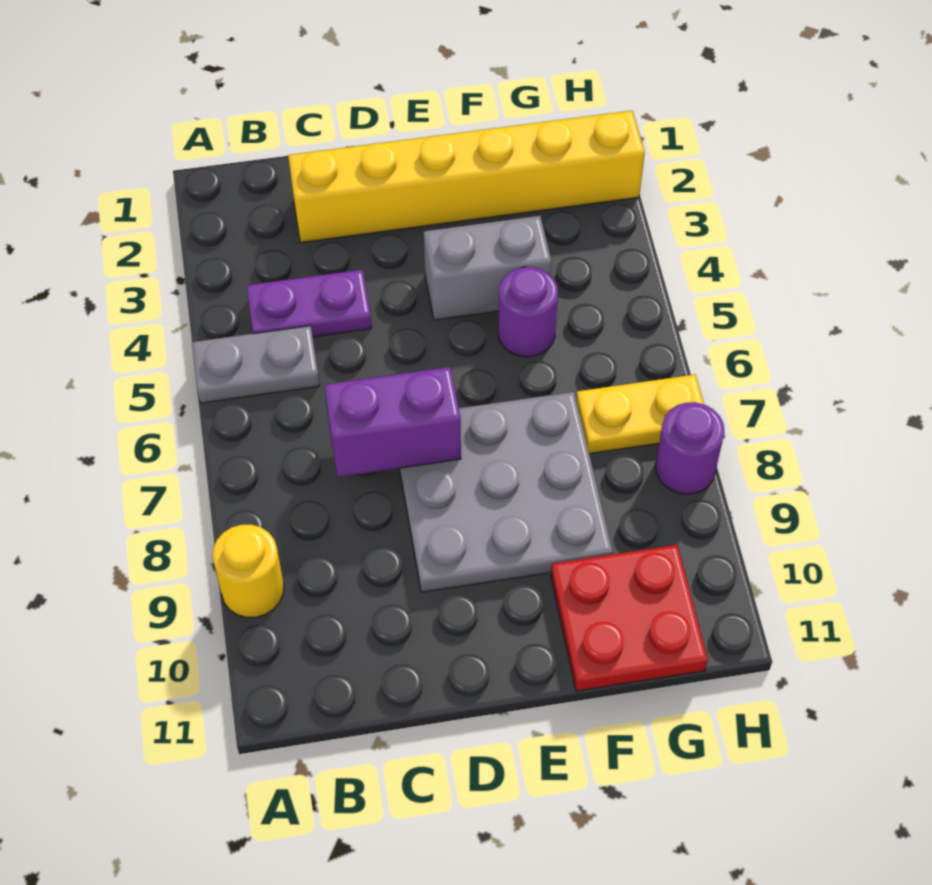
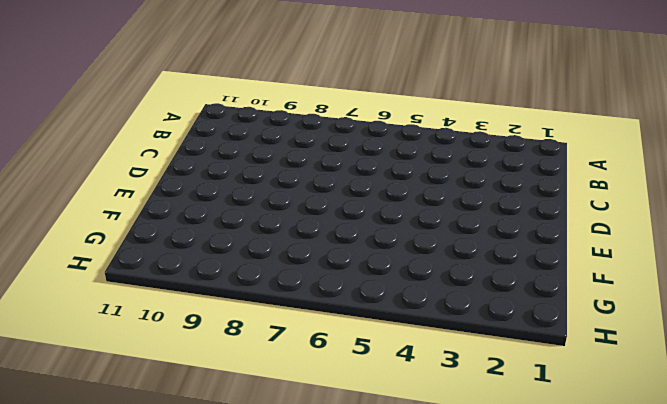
none -> grey plate A5:B5 level 1
none -> yellow round brick A9 level 1

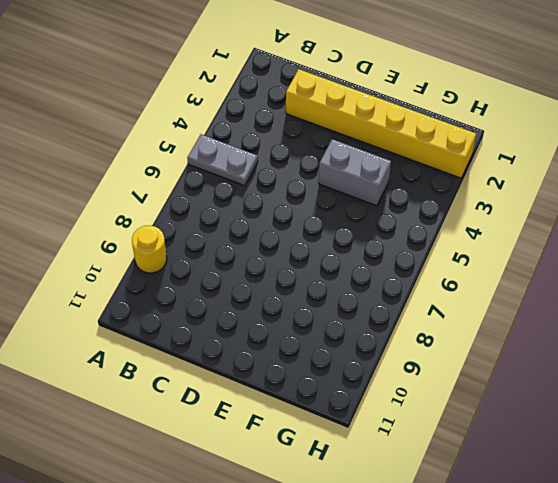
none -> purple plate B4:C4 level 1
none -> grey plate D7:F9 level 1

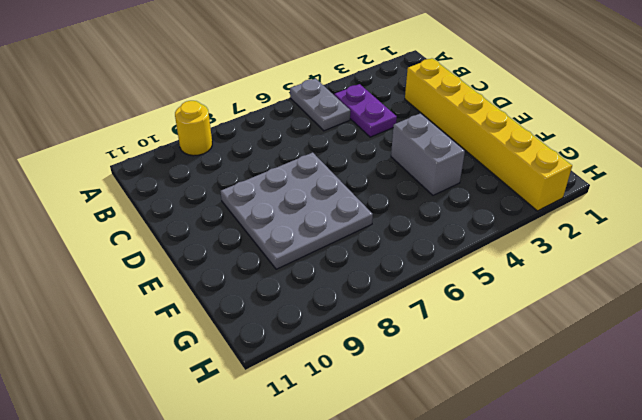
none -> purple round brick F5 level 1
none -> red plate F10:G11 level 1

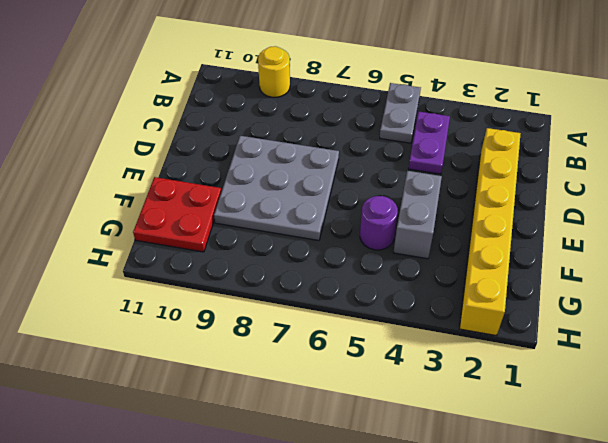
none -> yellow plate G7:H7 level 1
none -> purple round brick H8 level 1

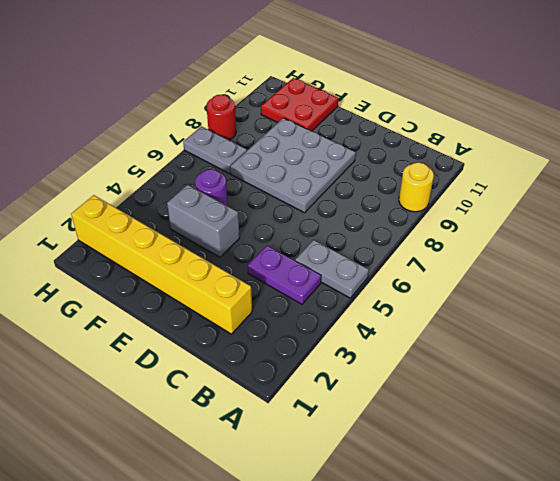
grey plate G7:H7 level 1 -> yellow plate G7:H7 level 1
red round brick H8 level 1 -> purple round brick H8 level 1
none -> purple brick C7:D7 level 2

